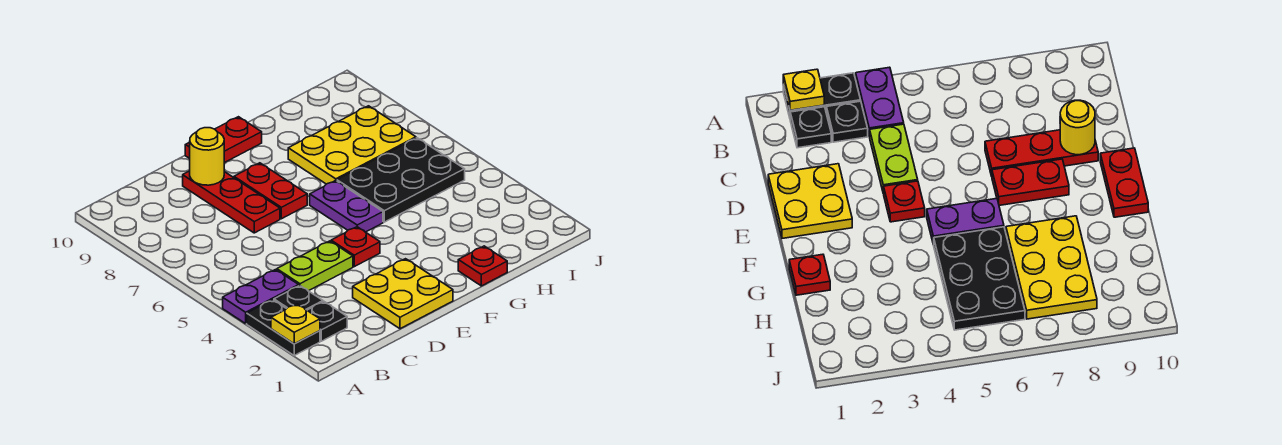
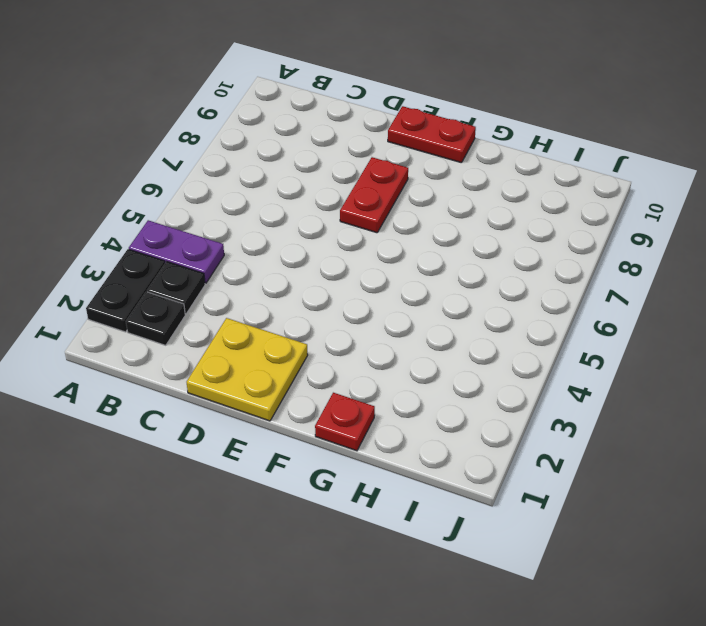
none -> lime plate C4:D4 level 1
none -> red plate D7:D9 level 1
none -> red plate E4 level 1

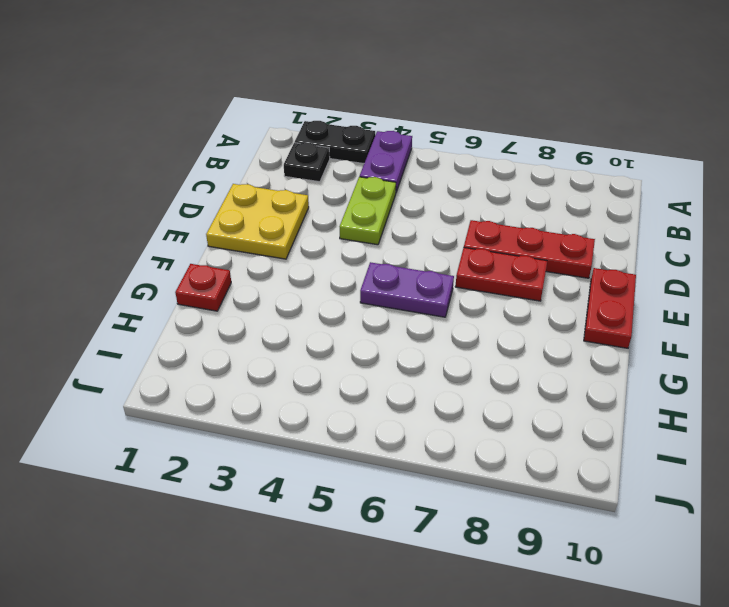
none -> black plate B3 level 1
none -> red plate E4 level 1
none -> black plate G5:I6 level 1

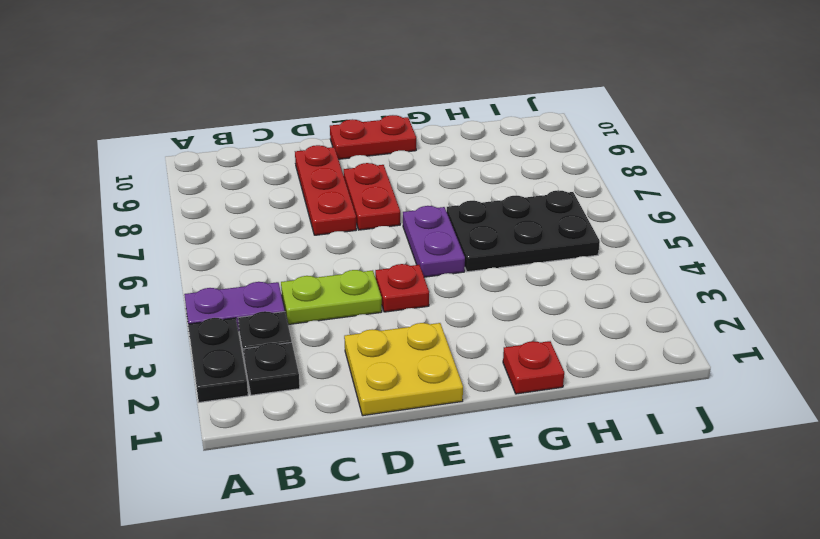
none -> yellow plate G7:I8 level 1
none -> yellow plate A2 level 2
none -> yellow round brick D9 level 2

